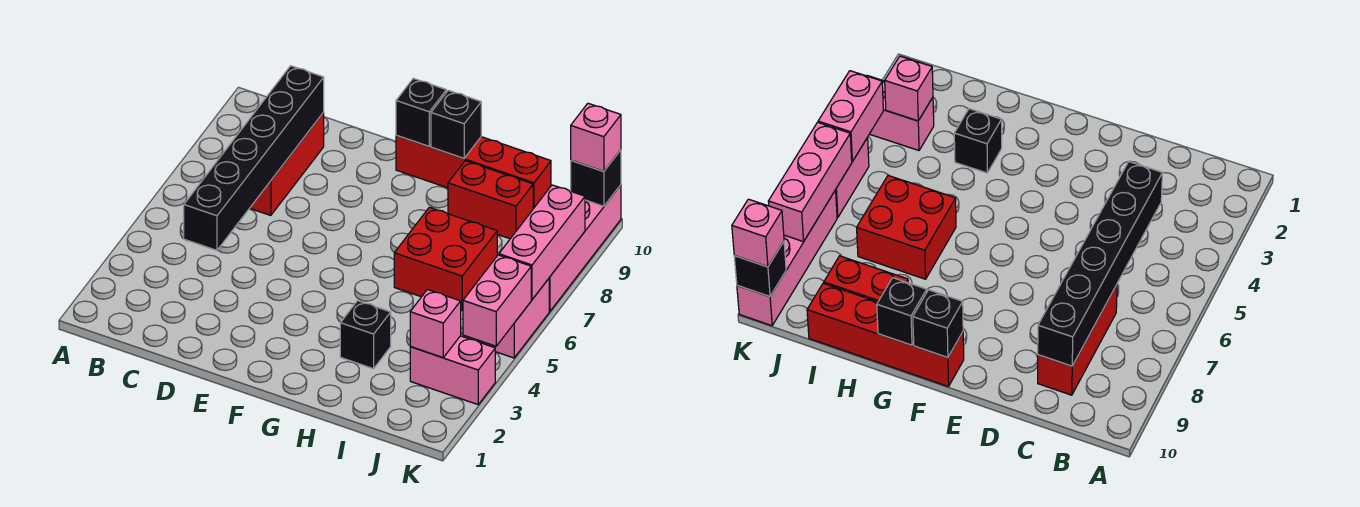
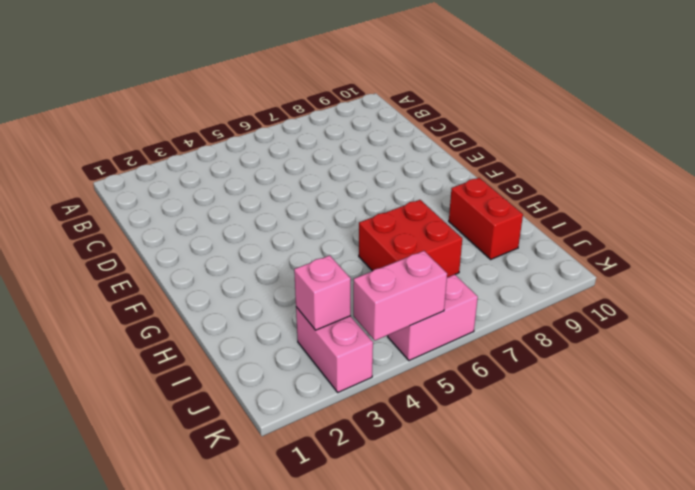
none -> red brick C7:C9 level 1
none -> red brick F10:I10 level 1
none -> black brick H3 level 1

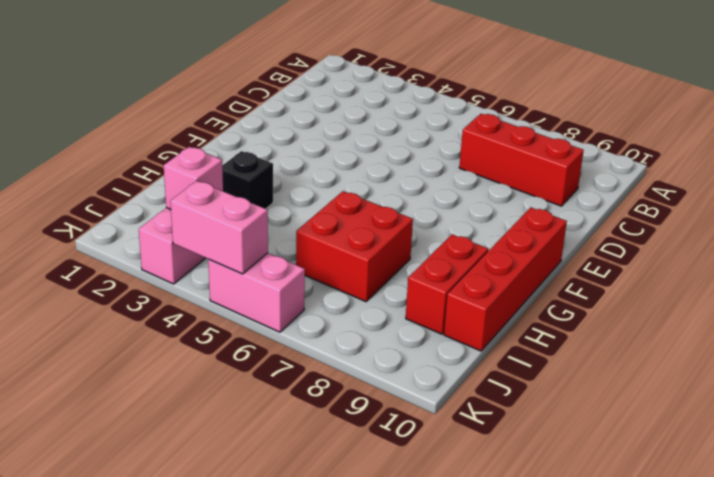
none -> pink brick K7:K10 level 1
none -> black brick C4:C9 level 2
none -> black brick F10 level 2

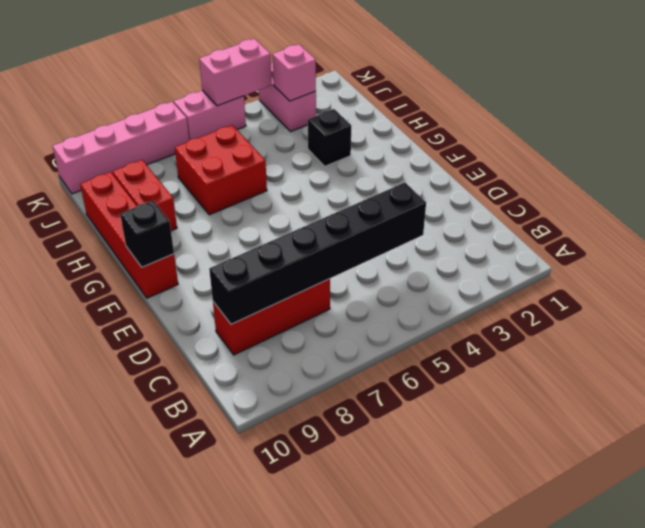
none -> black brick G10 level 2
none -> pink brick K6:K8 level 2
none -> black brick K10 level 2

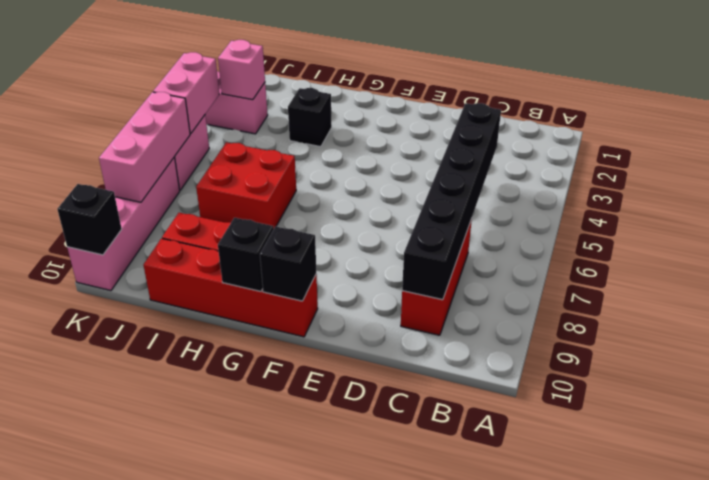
none -> pink brick K10 level 3

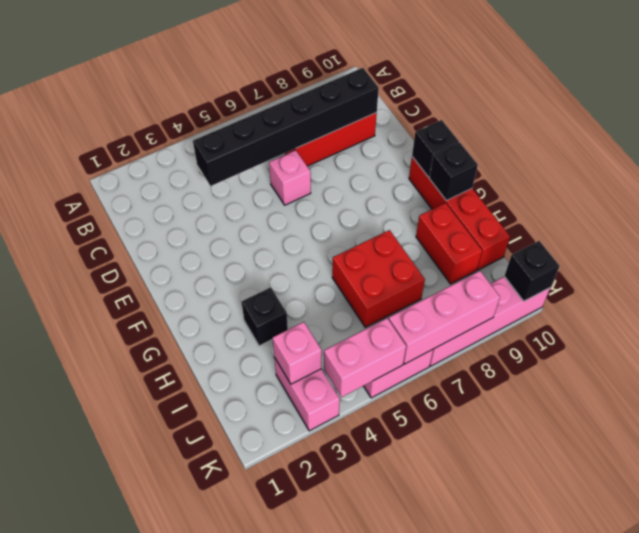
pink brick D6 level 1 -> pink brick K10 level 3

